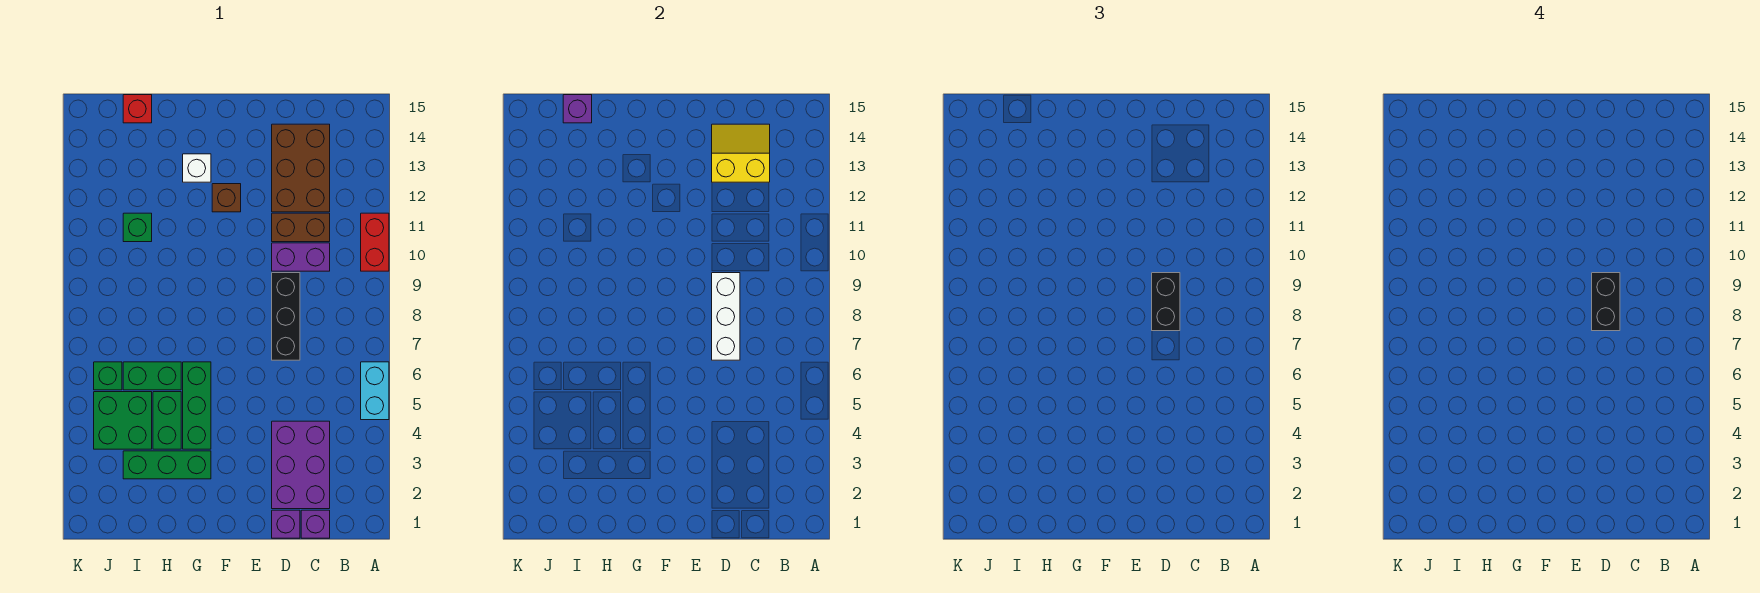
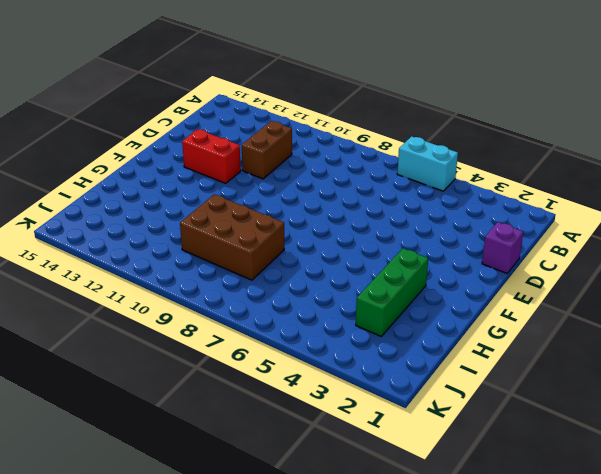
red brick E12:E13 level 1 -> red brick A10:A11 level 1
brown brick H8:I10 level 1 -> brown brick C12:D14 level 1
none -> purple brick C1 level 1
none -> purple brick C2:D4 level 1
none -> purple brick C10:D10 level 1

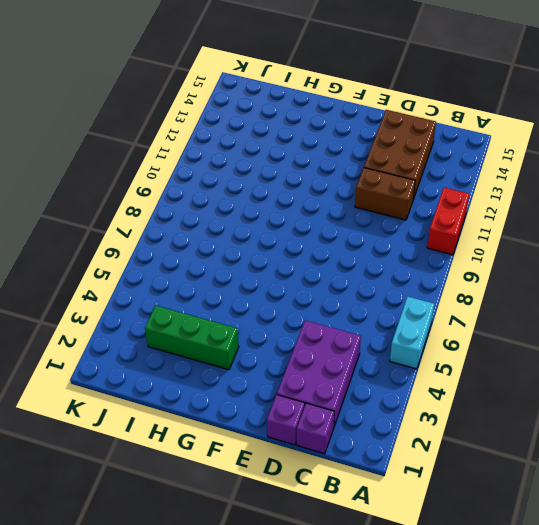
none -> purple brick C10:D10 level 1
none -> black brick D7:D9 level 1
none -> brown brick F12 level 1

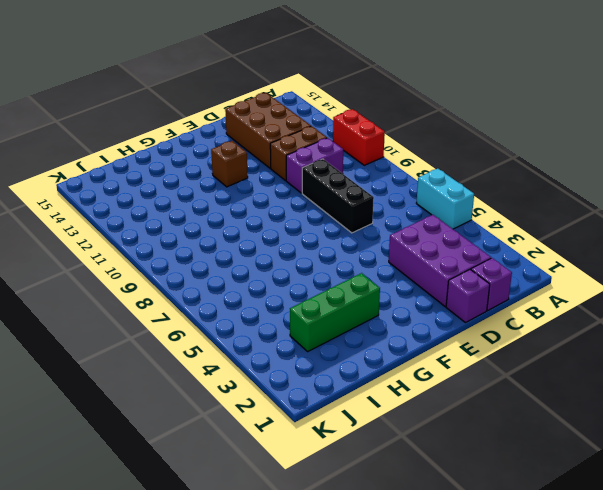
none -> green brick G4:G6 level 1
none -> white brick G13 level 1
none -> green brick H4:H5 level 1

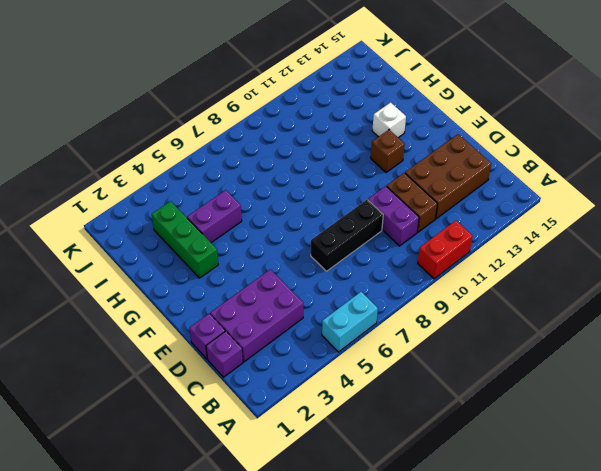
purple brick H4:H5 level 1 -> green brick H4:H5 level 1
none -> green brick G4:G6 level 1
none -> green brick H6:I6 level 1
none -> green brick I4:J5 level 1

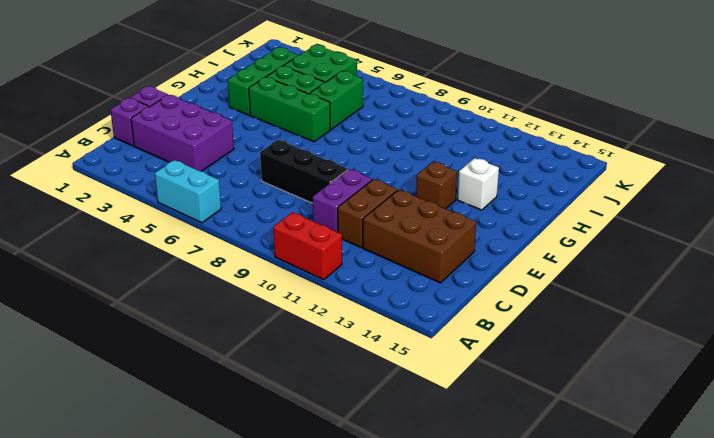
none -> green brick I11 level 1
none -> red brick I15 level 1
none -> green brick J6 level 1

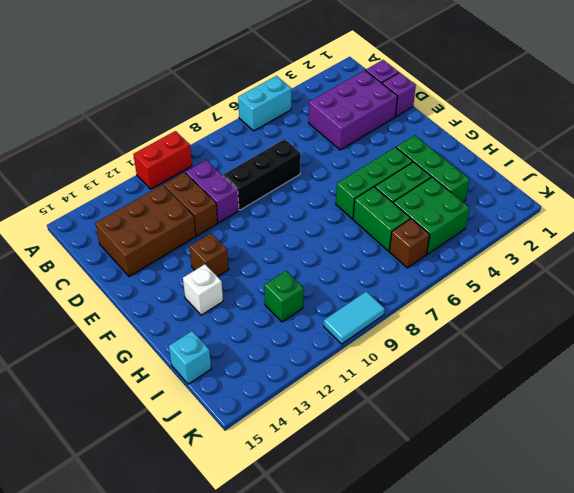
cyan brick I15 level 1 -> red brick I15 level 1
brown brick J6 level 1 -> green brick J6 level 1
cyan tile K9:K10 level 1 -> none
none -> yellow slope C13:D14 level 2 top 13
none -> white brick D7:D9 level 2
none -> purple brick I15 level 2

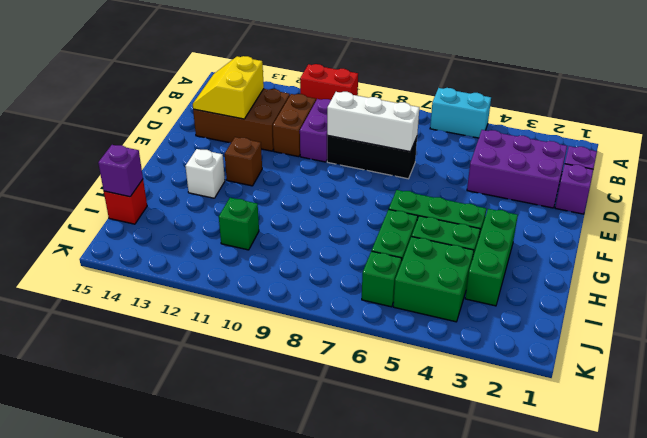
none -> black brick D8:D9 level 3
none -> black brick D8:D9 level 4

